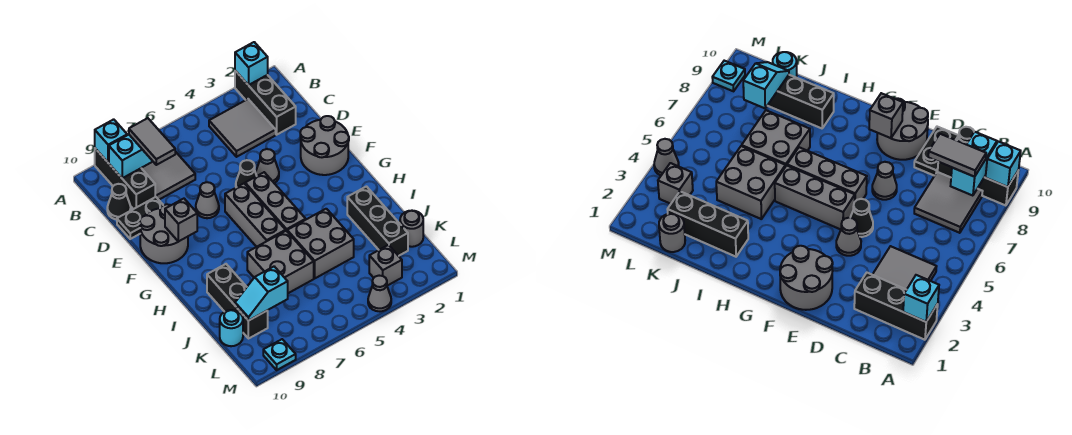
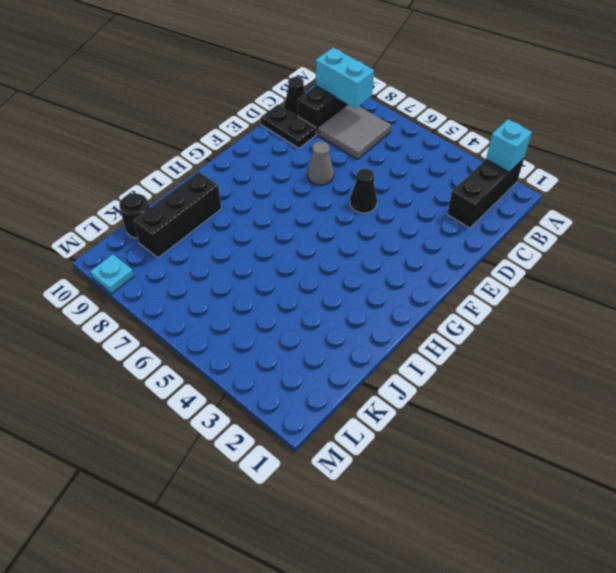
black round brick K10 level 1 -> cyan round brick K10 level 1
none -> grey tile B3:C4 level 1
none -> grey round brick E1:F2 level 1
none -> grey cone E4 level 1

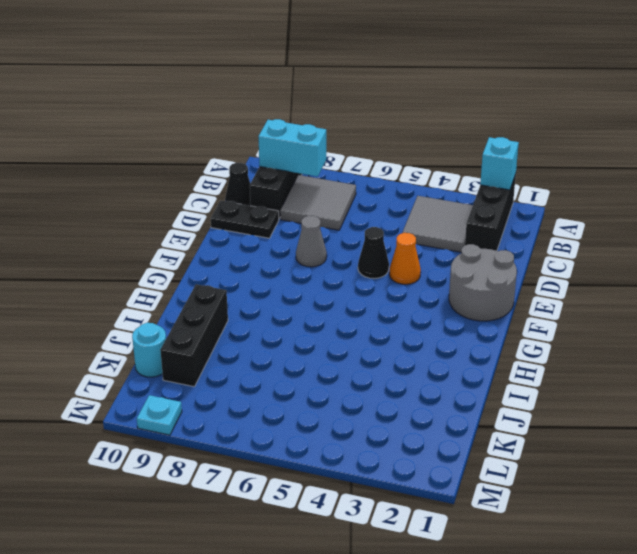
orange cone E4 level 1 -> grey cone E4 level 1
none -> grey round brick E9:F10 level 1
none -> grey brick F5:H5 level 1
none -> grey brick F6:H6 level 1

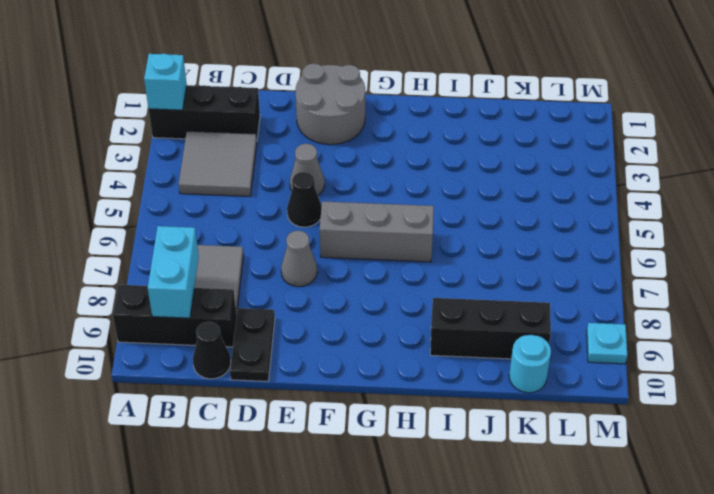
none -> grey round brick E9:F10 level 1
none -> grey brick F5:H5 level 1
none -> black brick I2:K2 level 1

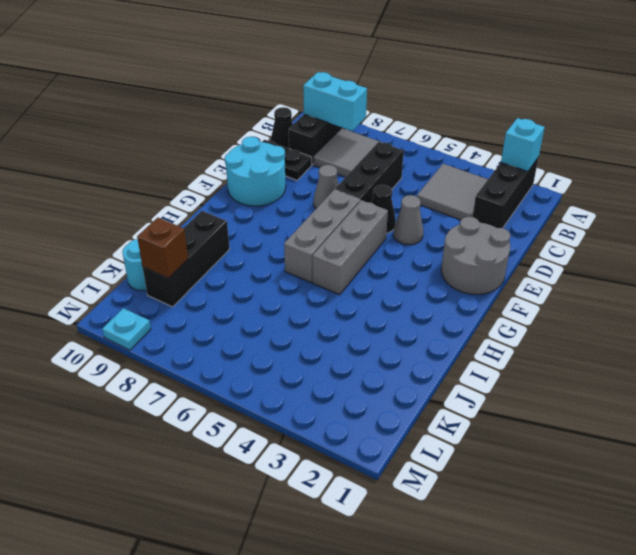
black brick C6:E6 level 1 -> black brick I2:K2 level 1
cyan round brick E9:F10 level 1 -> grey round brick E9:F10 level 1
brown brick K9 level 2 -> cyan slope K8:K9 level 2 top 8
none -> grey brick I4:J5 level 1
none -> grey brick I6:J7 level 1
none -> grey round brick K1 level 1

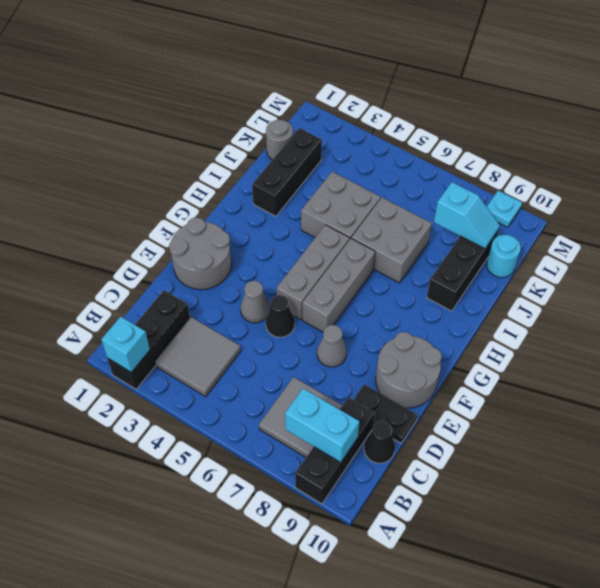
none -> grey brick L3 level 1
none -> grey cone M4 level 1
none -> cyan brick A9 level 2

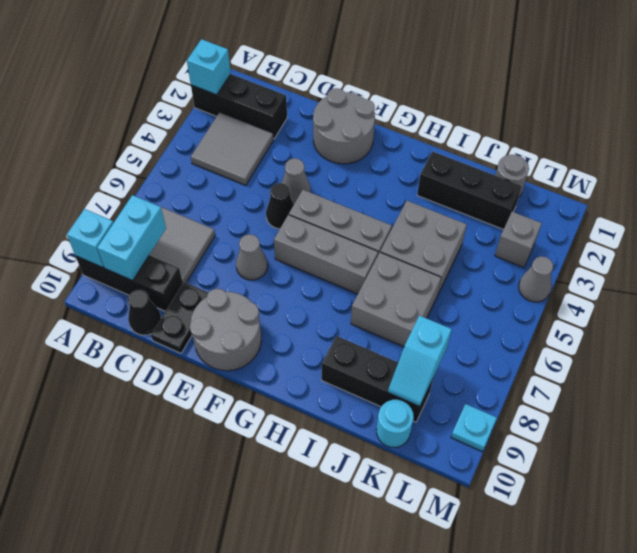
none -> grey brick F9 level 2
none -> grey tile B8:C8 level 3

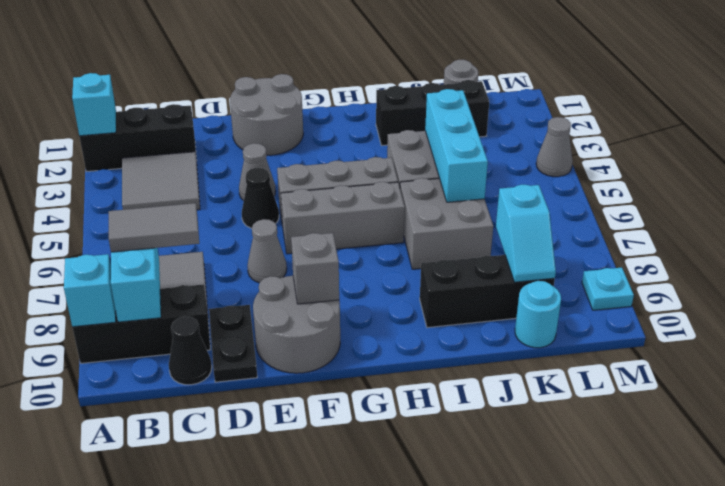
cyan brick J4:J6 level 2 -> none
none -> grey brick L3 level 1

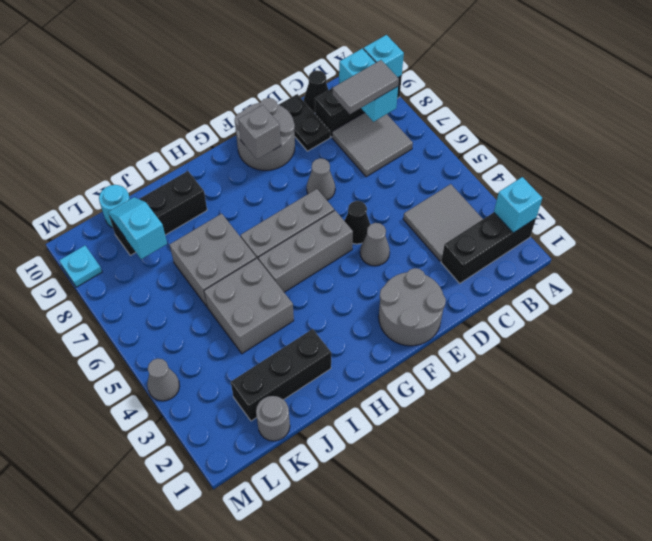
none -> grey brick L3 level 1

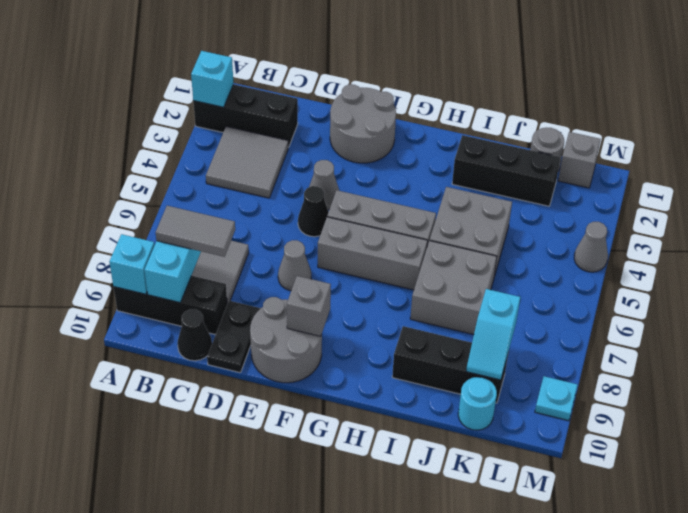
grey brick L1 level 1 -> grey brick L3 level 1

